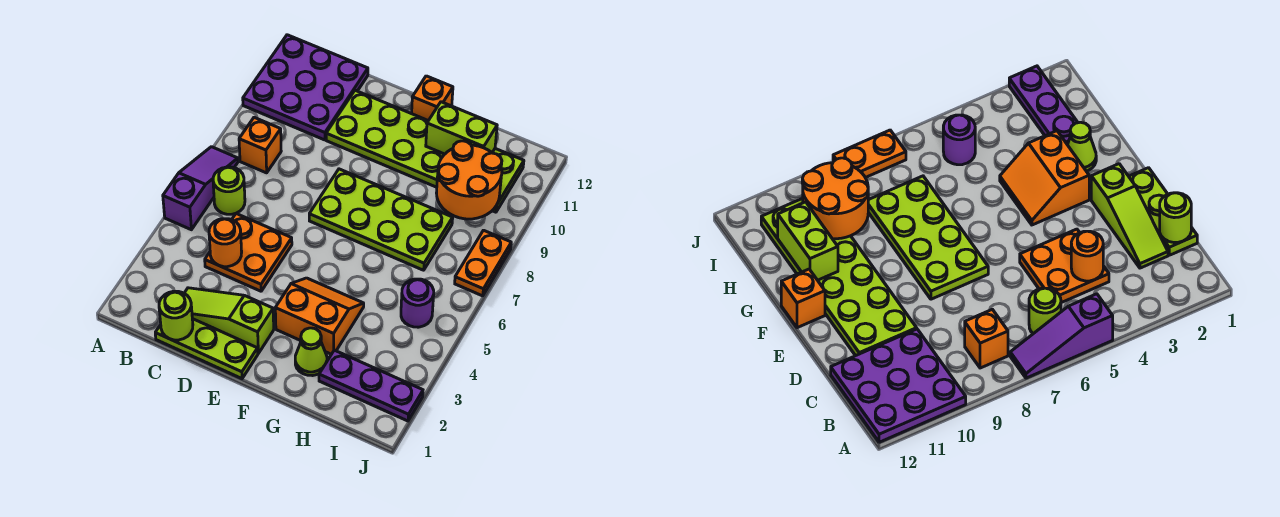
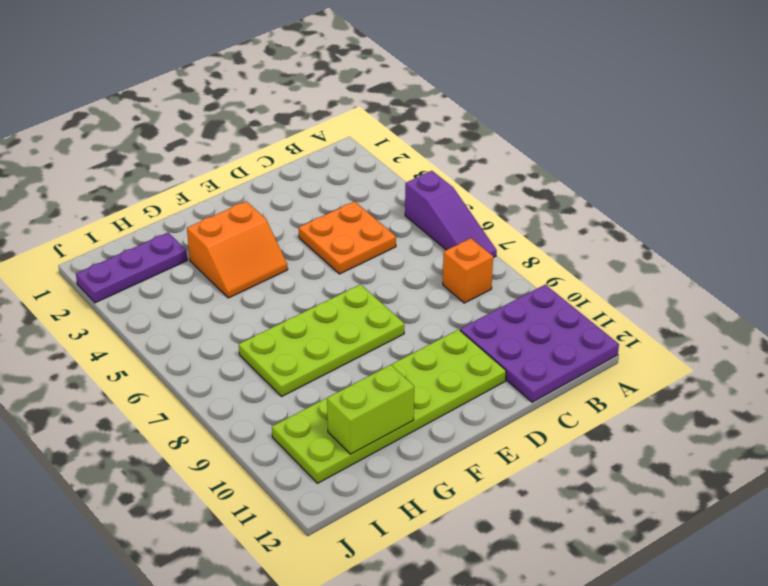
none -> lime round brick B6 level 1
none -> lime plate C1:E1 level 1
none -> lime slope C2:E2 level 1 top E

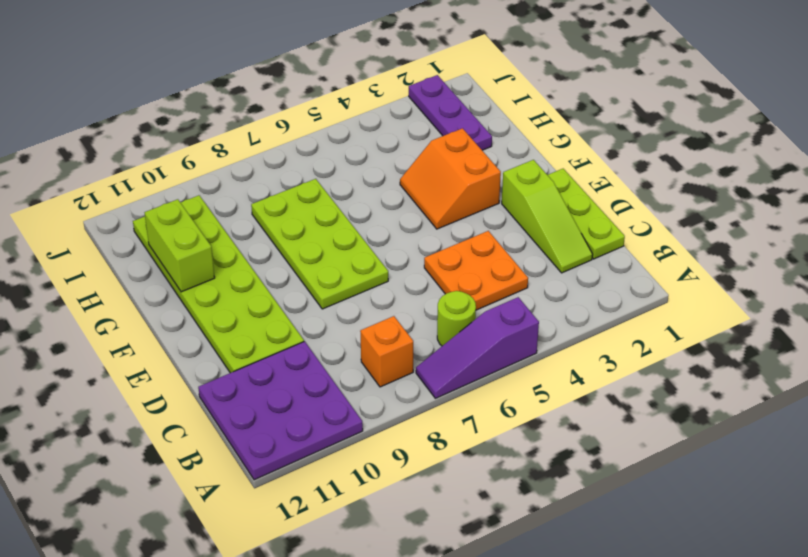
none -> orange brick F12 level 1
none -> lime cone G2 level 1
none -> purple round brick I5 level 1

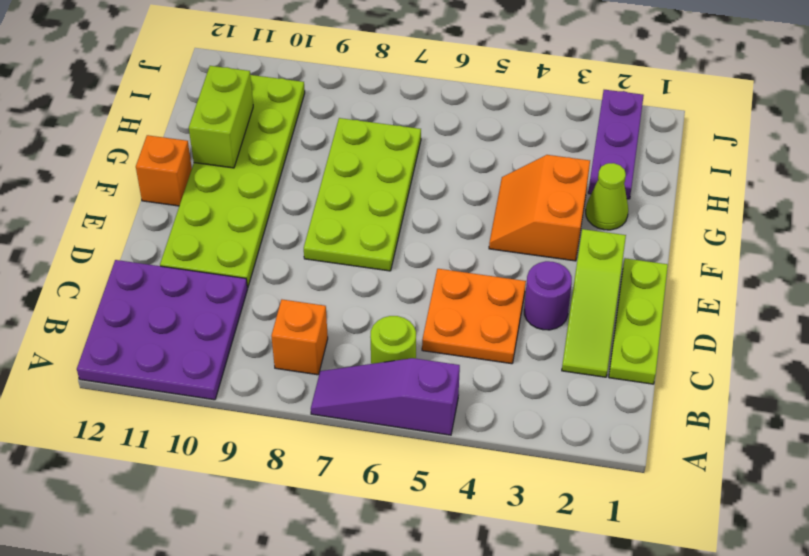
purple round brick D3 level 1 -> purple round brick I5 level 1
none -> orange plate J7:J8 level 1
none -> lime round brick C1 level 2
none -> orange round brick C4 level 2

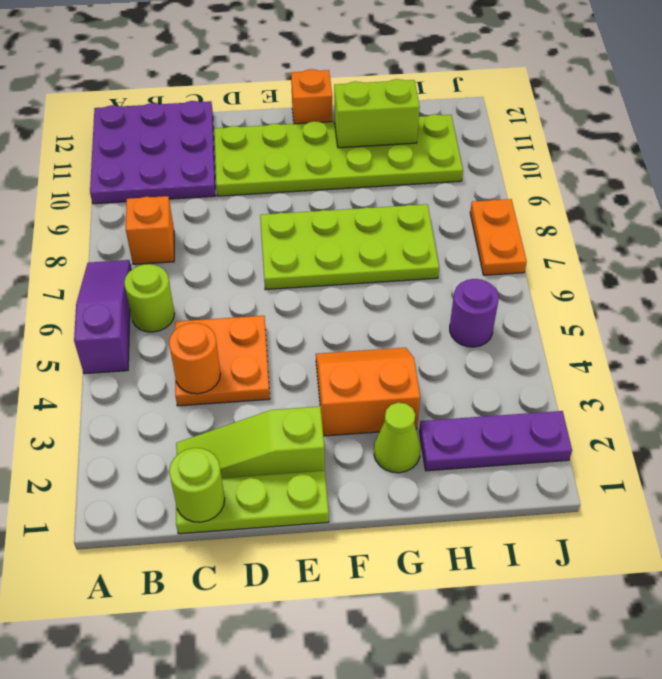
none -> orange round brick H9:I10 level 2

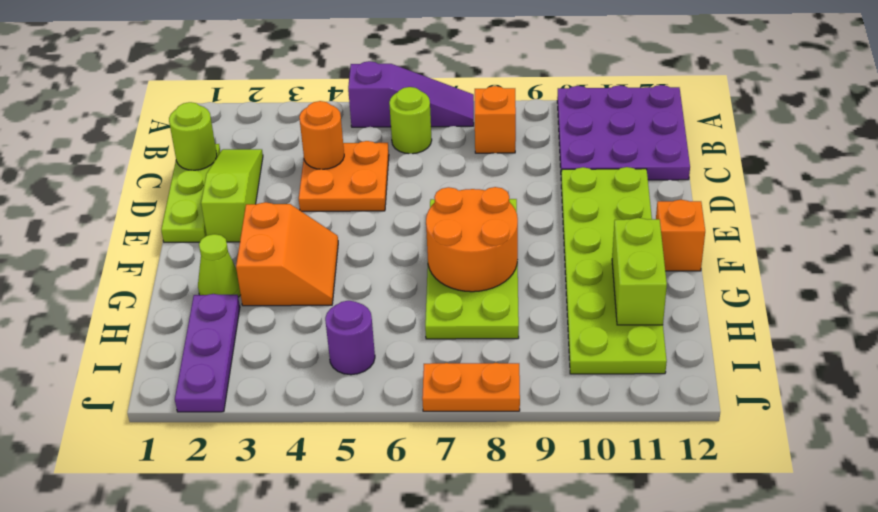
orange round brick F7:G8 level 2 -> orange round brick H9:I10 level 2

